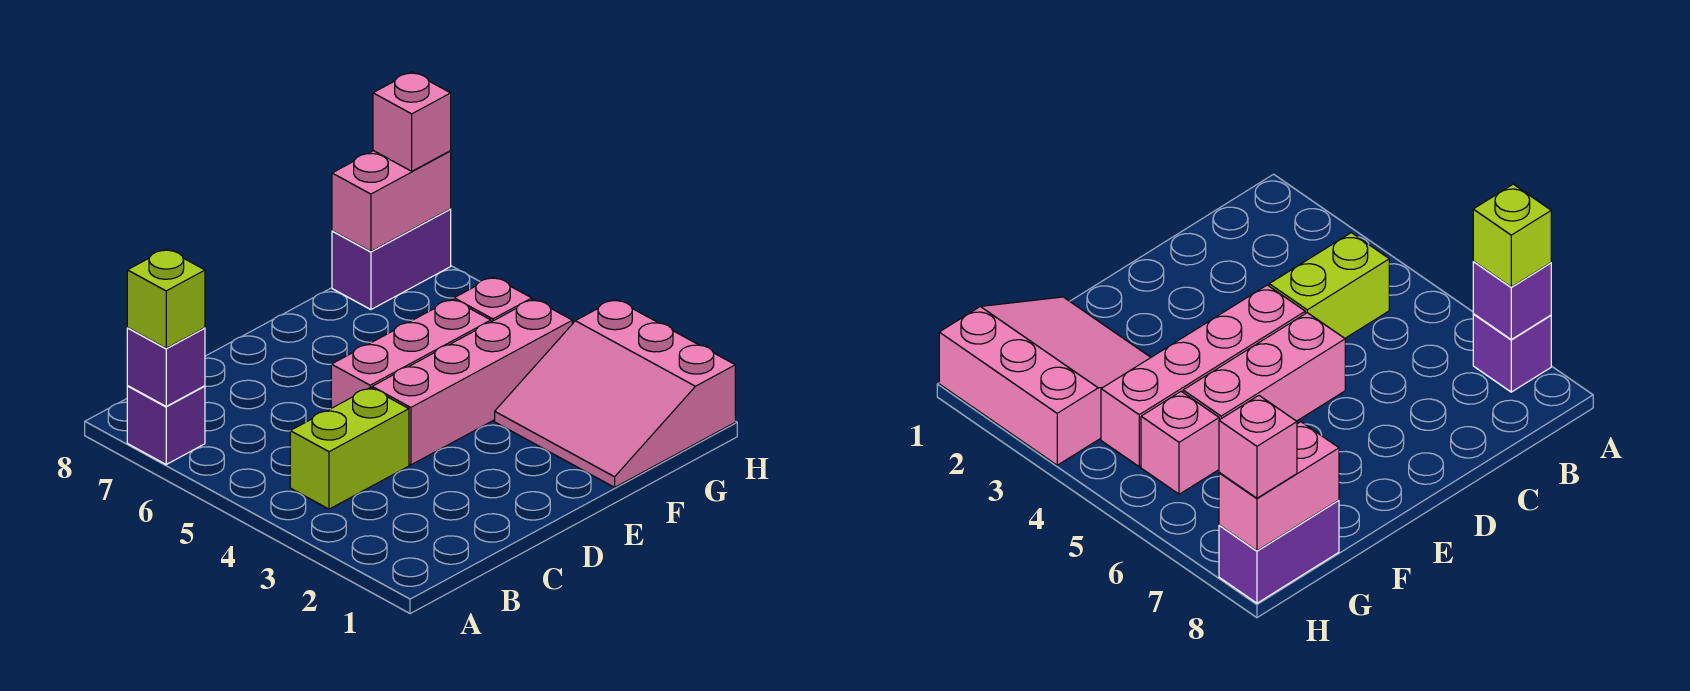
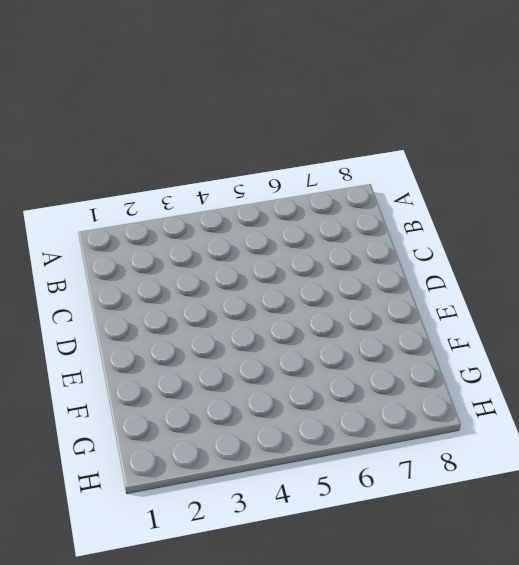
none -> purple brick A7 level 1
none -> lime brick B4:C4 level 1

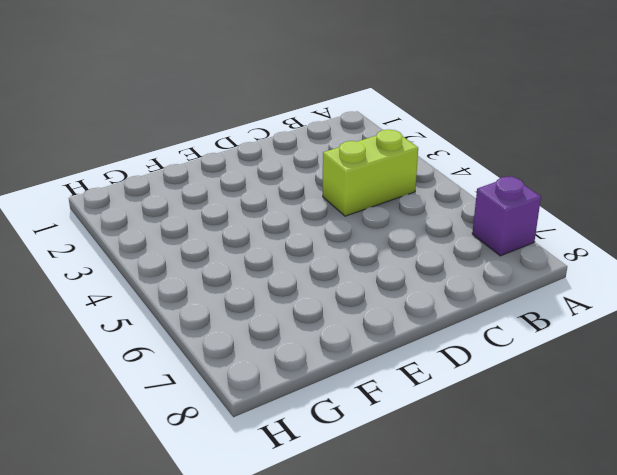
none -> pink brick D4:G4 level 1
none -> pink brick D5:F5 level 1

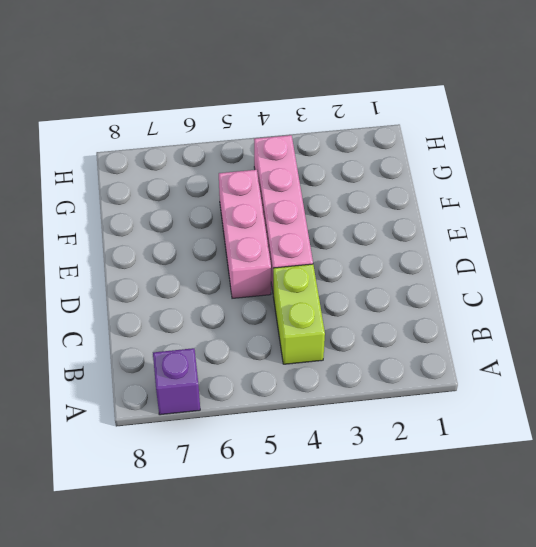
none -> pink slope F1:H3 level 1 top H
none -> pink brick G5 level 1

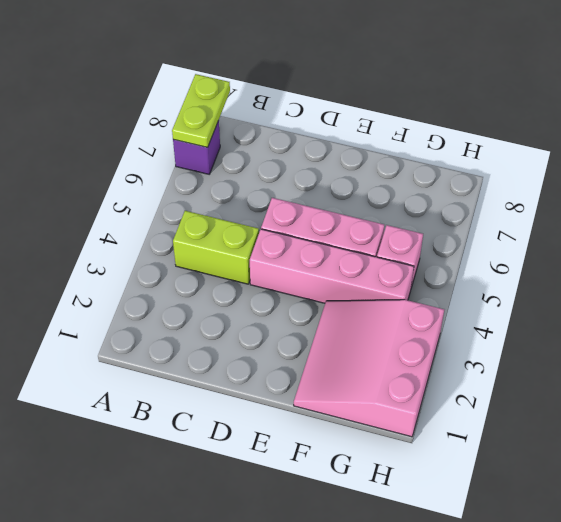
lime plate A7:A8 level 2 -> purple brick A7 level 2
none -> purple brick G8:H8 level 1
none -> pink brick G8:H8 level 2

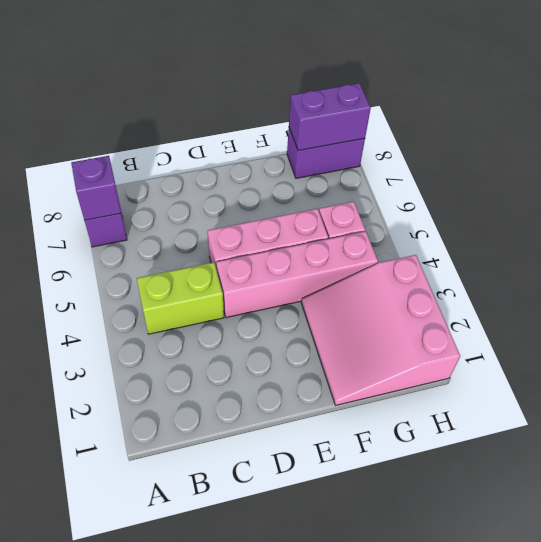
purple brick G8:H8 level 2 -> pink brick G8:H8 level 2
none -> lime brick A7 level 3
none -> pink brick H8 level 3

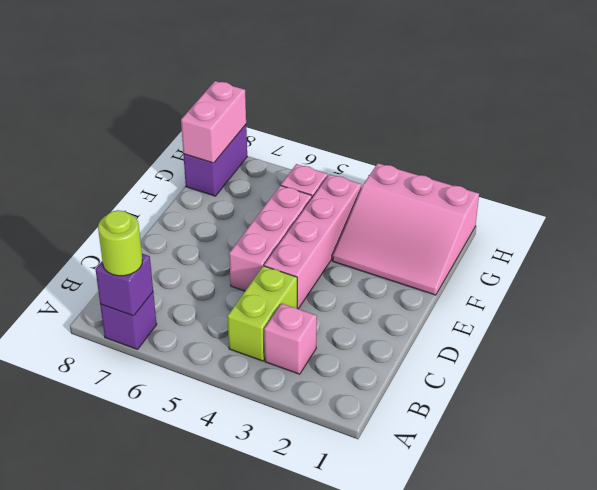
lime round brick A7 level 3 -> lime brick A7 level 3
pink brick B3 level 1 -> pink brick H8 level 3

